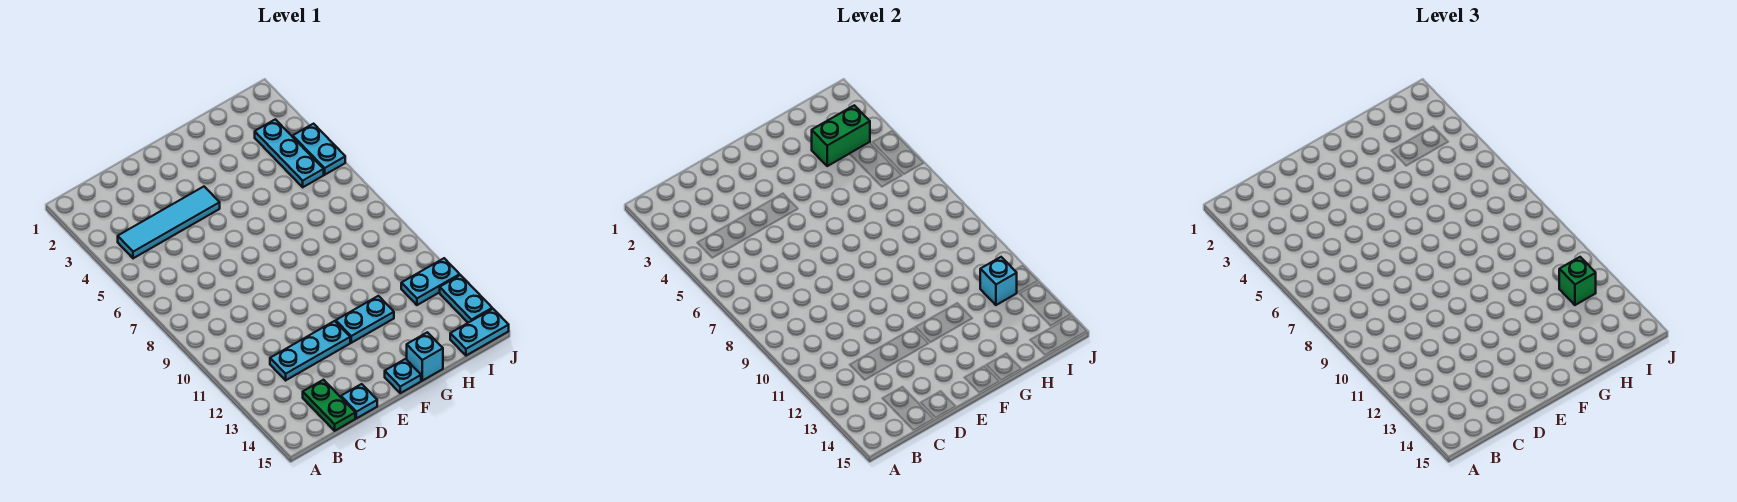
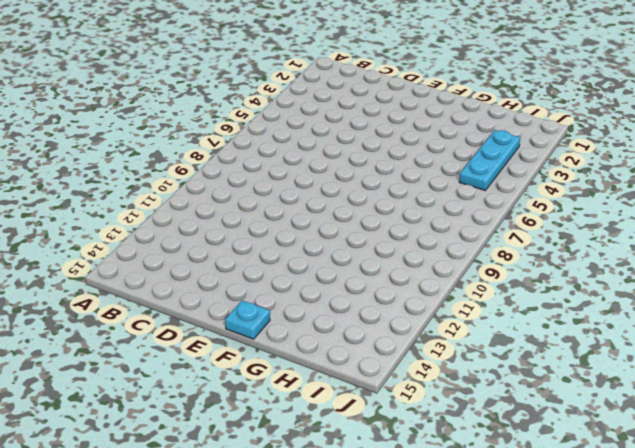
none -> cyan tile B4:E4 level 1
none -> cyan plate C12:E12 level 1
none -> green plate C14:C15 level 1

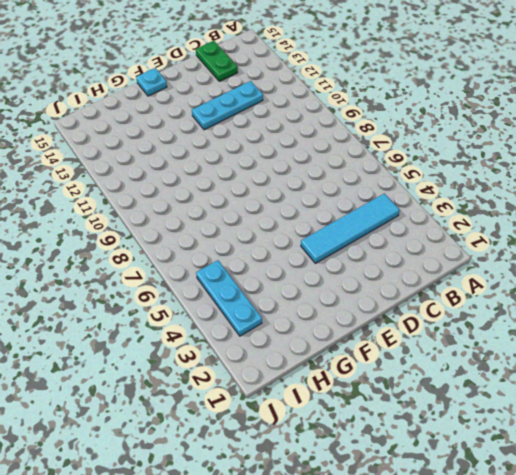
none -> cyan plate D15 level 1
none -> cyan plate F12:G12 level 1
none -> cyan brick G15 level 1

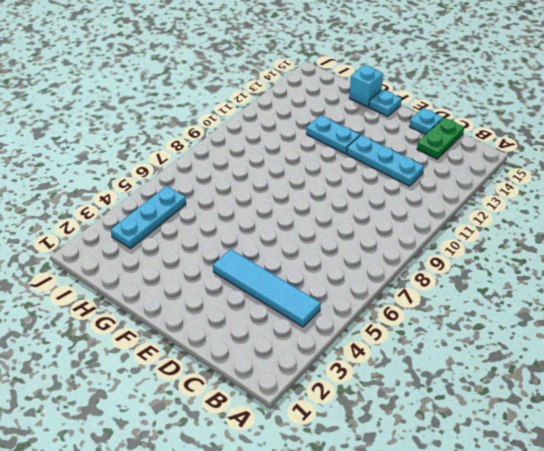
none -> cyan plate I12:J12 level 1
none -> cyan plate I15:J15 level 1
none -> cyan plate J4:J5 level 1

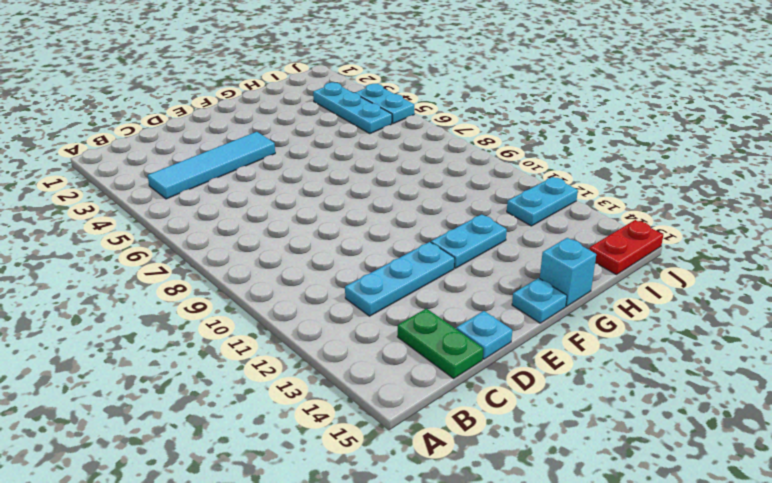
red plate I15:J15 level 1 -> cyan plate I15:J15 level 1
none -> cyan plate J13:J14 level 1
none -> green brick H3:I3 level 2
none -> cyan brick I12 level 2

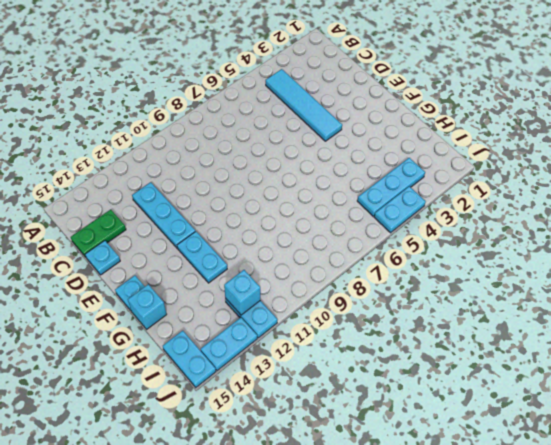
none -> green brick H3:I3 level 2
none -> green brick I12 level 3

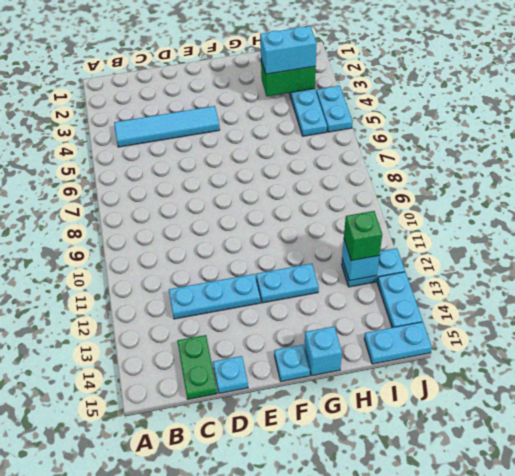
cyan brick H3:I3 level 3 -> none

